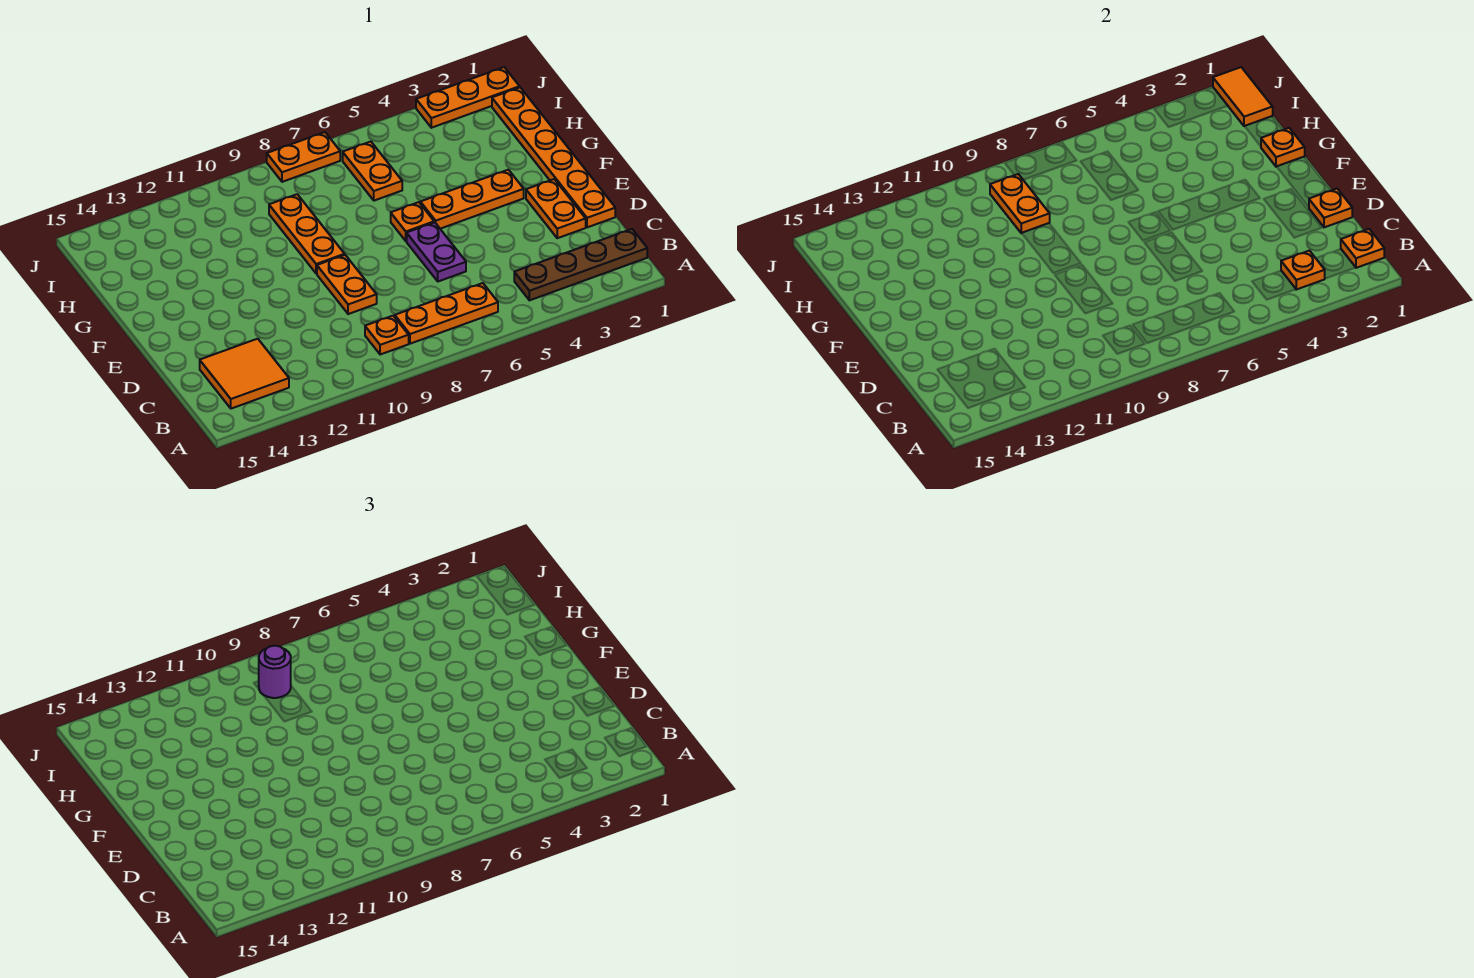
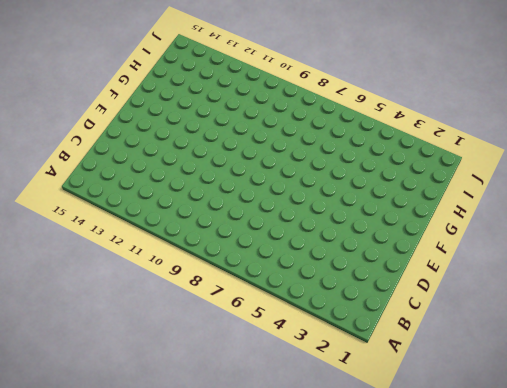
none -> brown plate B1:B4 level 1
none -> orange plate B6:B8 level 1
none -> orange plate B9 level 1

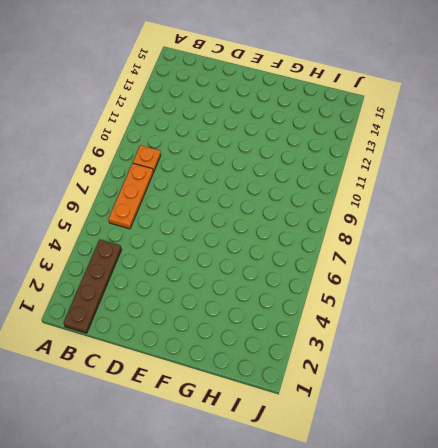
none -> orange tile B13:C14 level 1
none -> orange plate D1:I1 level 1
none -> orange plate D2:E2 level 1

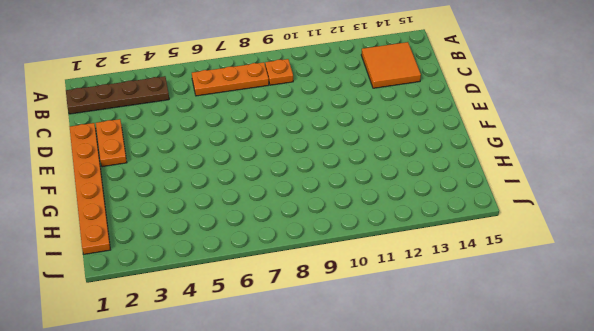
none -> purple plate D6:E6 level 1
none -> orange plate D9:E9 level 1
none -> orange plate F3:F5 level 1

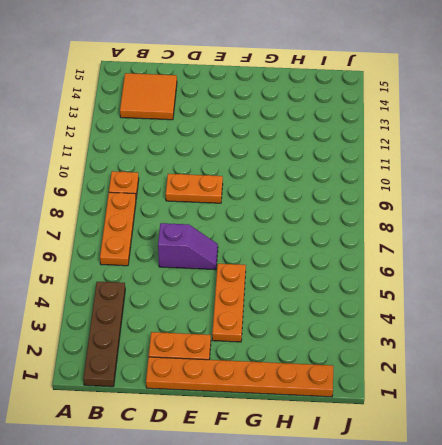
purple slope D6:E6 level 1 top D -> purple plate D6:E6 level 1
none -> orange plate F6 level 1
none -> orange plate F9:H9 level 1
none -> orange plate H6:I6 level 1

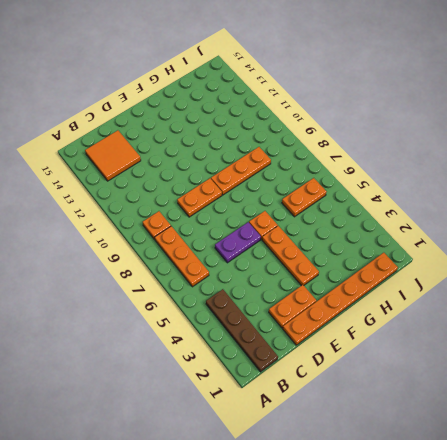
none -> orange plate J1:J3 level 1
none -> orange plate J7:J8 level 1
none -> orange plate B1 level 2

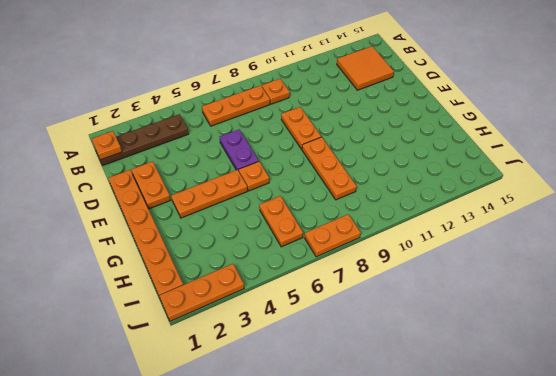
none -> orange plate B3 level 2
none -> orange plate D1 level 2
none -> orange plate G1 level 2

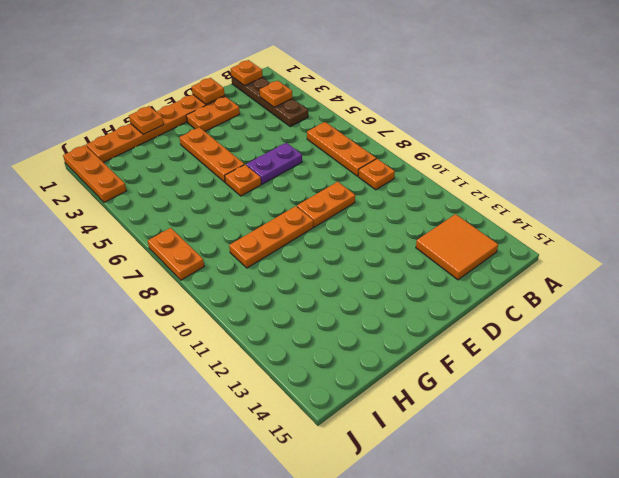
none -> orange plate H6:I6 level 1
none -> orange plate H9:I9 level 2
none -> orange tile I1:J1 level 2

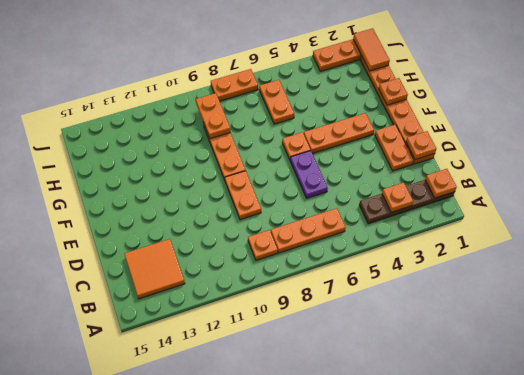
none -> purple round brick I9 level 3

